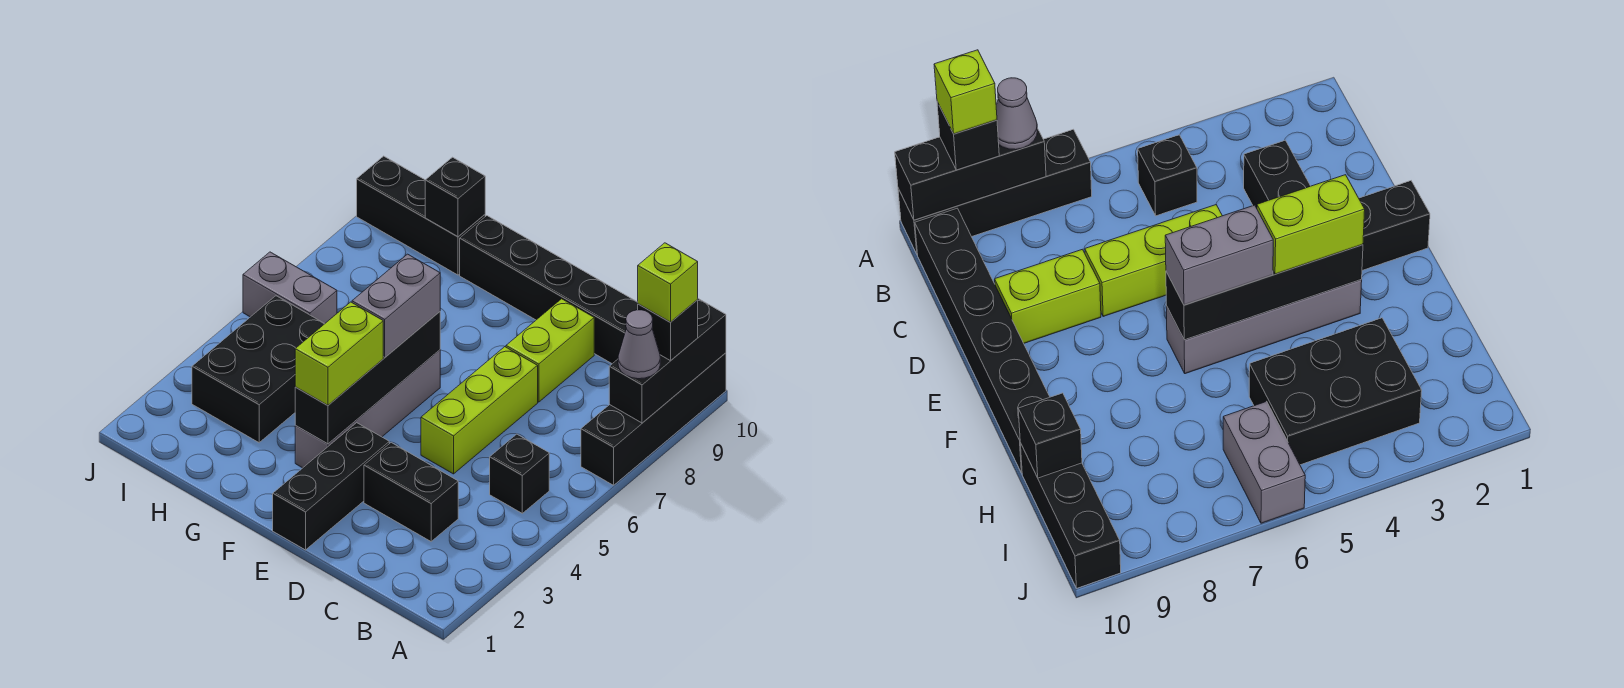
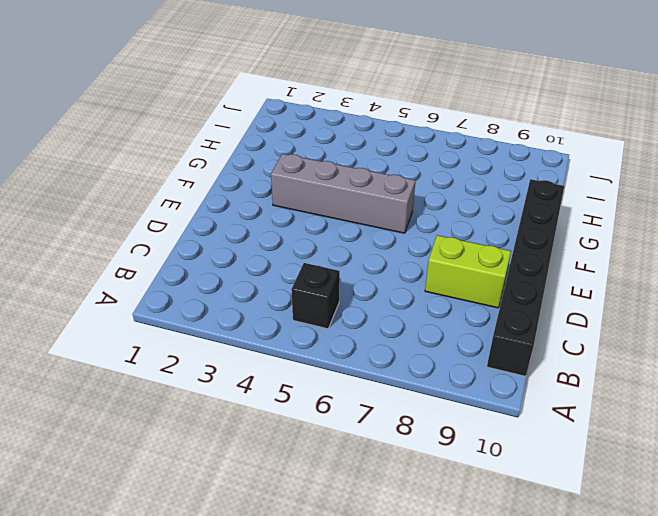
none -> black brick A7:A10 level 1
none -> black brick C3:D3 level 1
none -> lime brick D5:D7 level 1

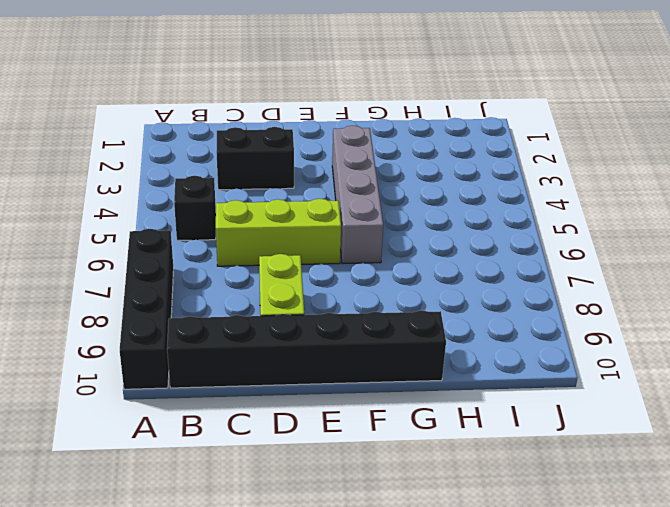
lime brick C6:E6 level 1 -> lime brick D5:D7 level 1
none -> black brick E1:E3 level 1
none -> black brick H3:I5 level 1
none -> black brick H10:J10 level 1

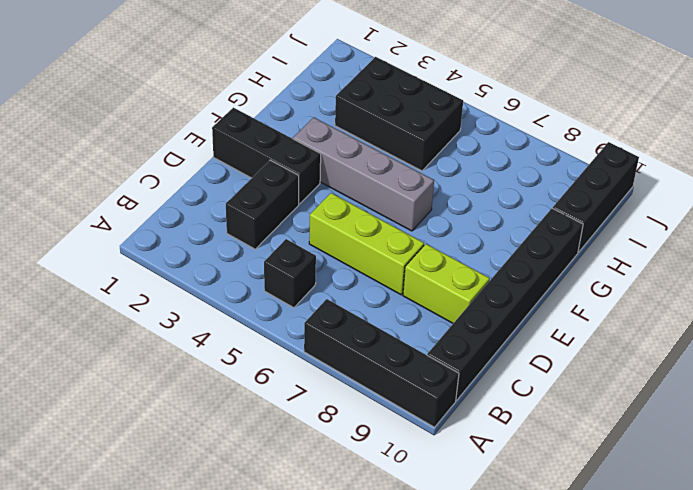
none -> grey brick I6:J6 level 1
none -> black brick A8:A10 level 2
none -> black brick F3:F6 level 2

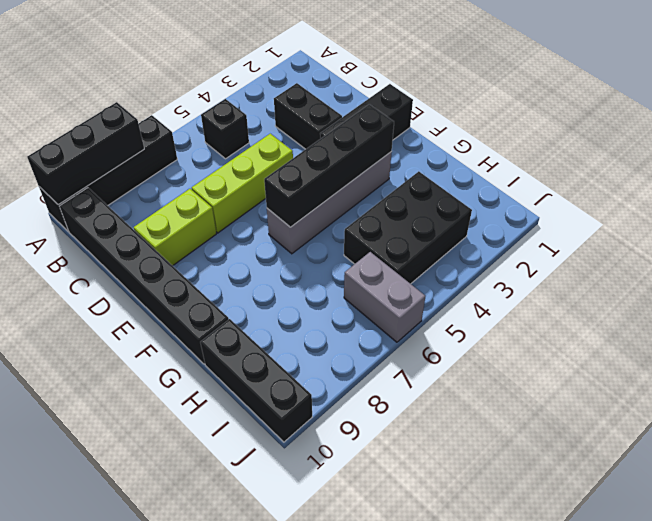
none -> black brick H10 level 2
none -> grey cone A8 level 3
none -> black brick A9 level 3

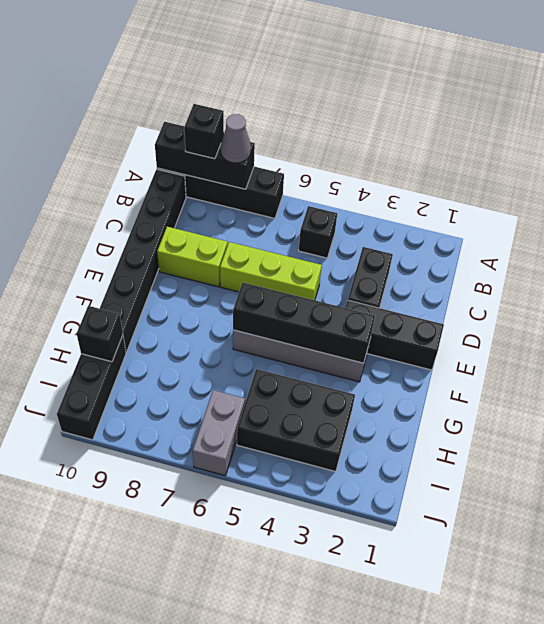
none -> lime brick F3:F4 level 3
none -> grey brick F5:F6 level 3
none -> lime brick A9 level 4

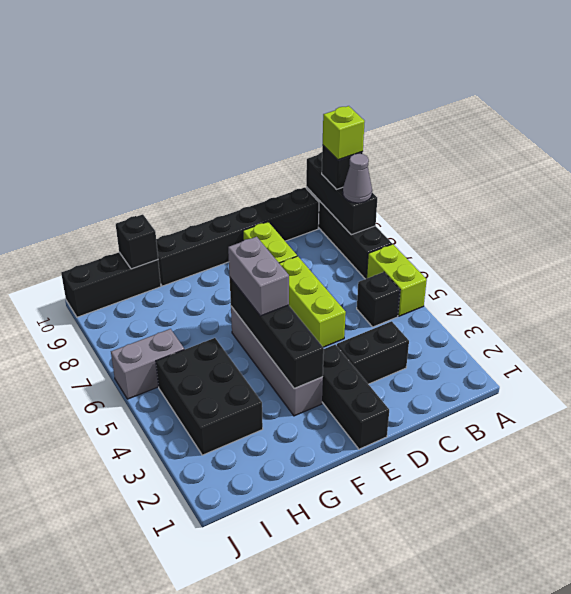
lime brick A5:A6 level 1 -> lime brick F3:F4 level 3

